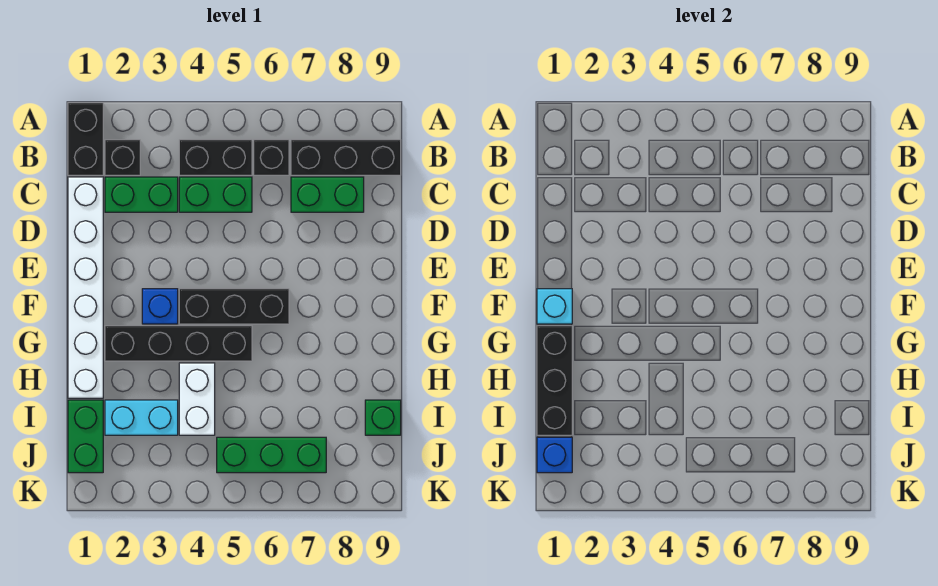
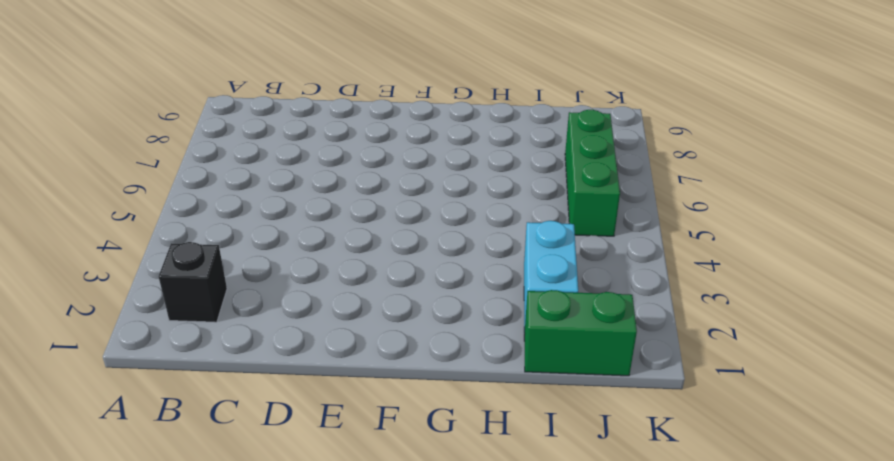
none -> black brick A1:B1 level 1
none -> black brick B4:B5 level 1
none -> black brick B6 level 1

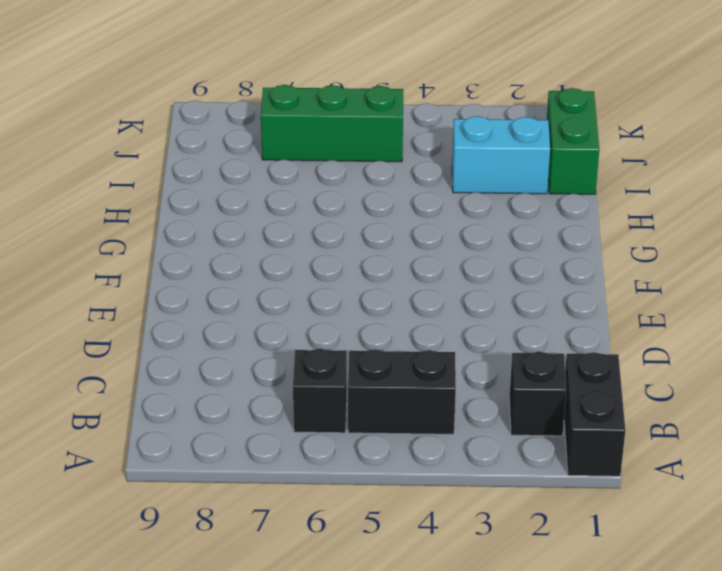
none -> black brick B7:B9 level 1
none -> white brick C1:H1 level 1
none -> green brick C2:C3 level 1

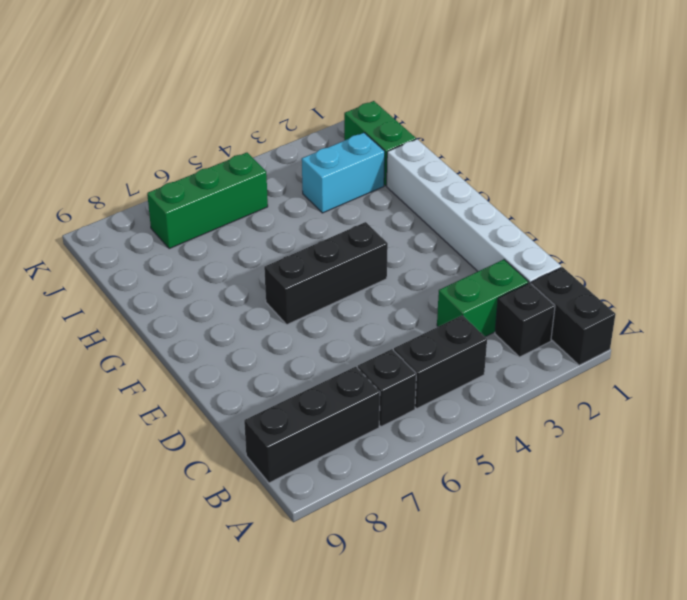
none -> green brick C4:C5 level 1
none -> green brick C7:C8 level 1
none -> blue brick F3 level 1

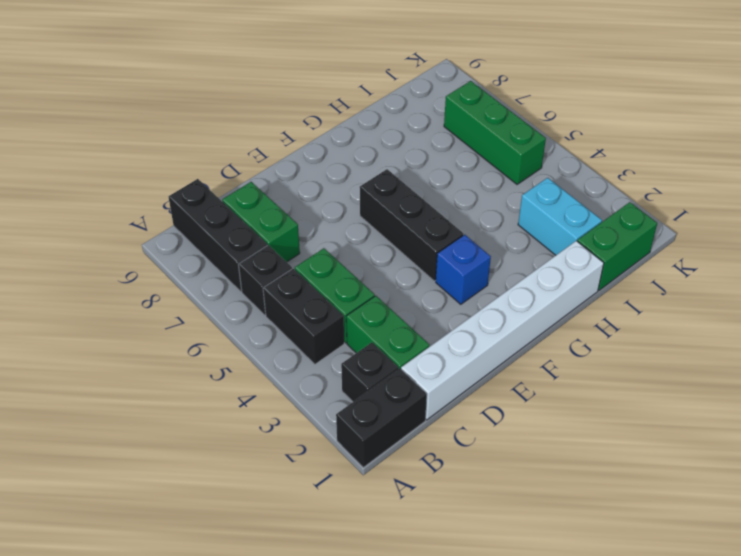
none -> black brick G2:G5 level 1
none -> white brick H4:I4 level 1
none -> green brick I9 level 1

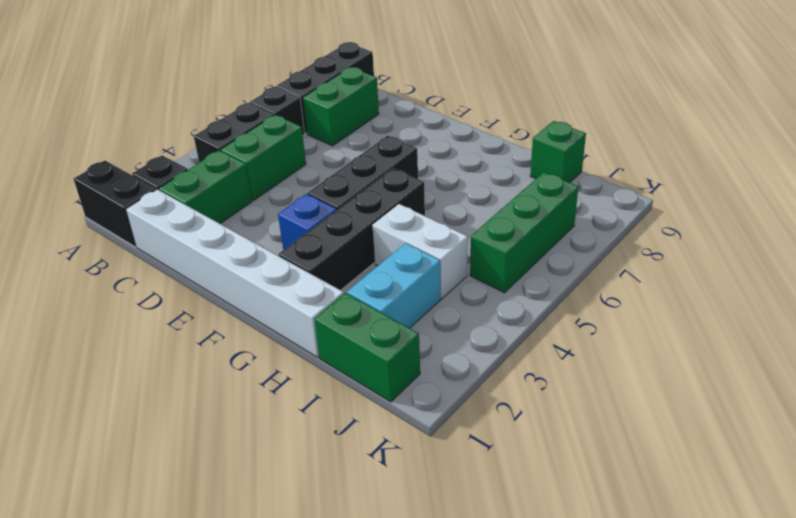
none -> cyan brick F1 level 2
none -> black brick G1:I1 level 2
none -> blue brick J1 level 2

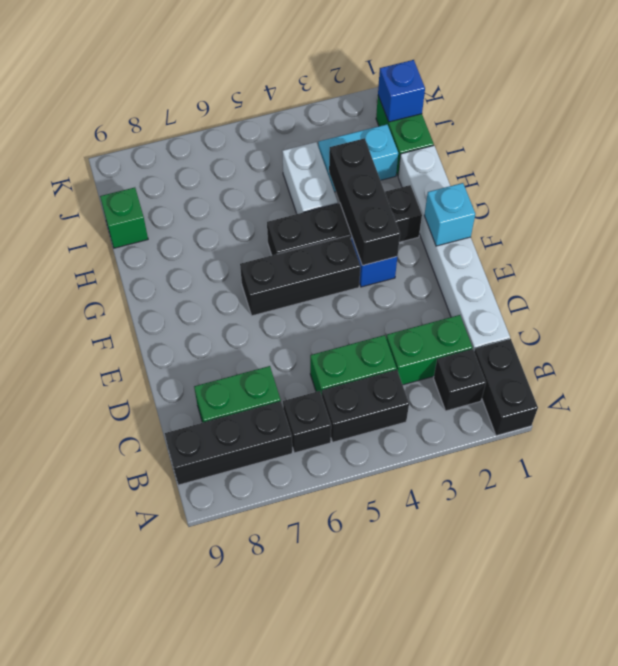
black brick F3:H3 level 2 -> black brick G1:I1 level 2
none -> green brick J5:J7 level 1

